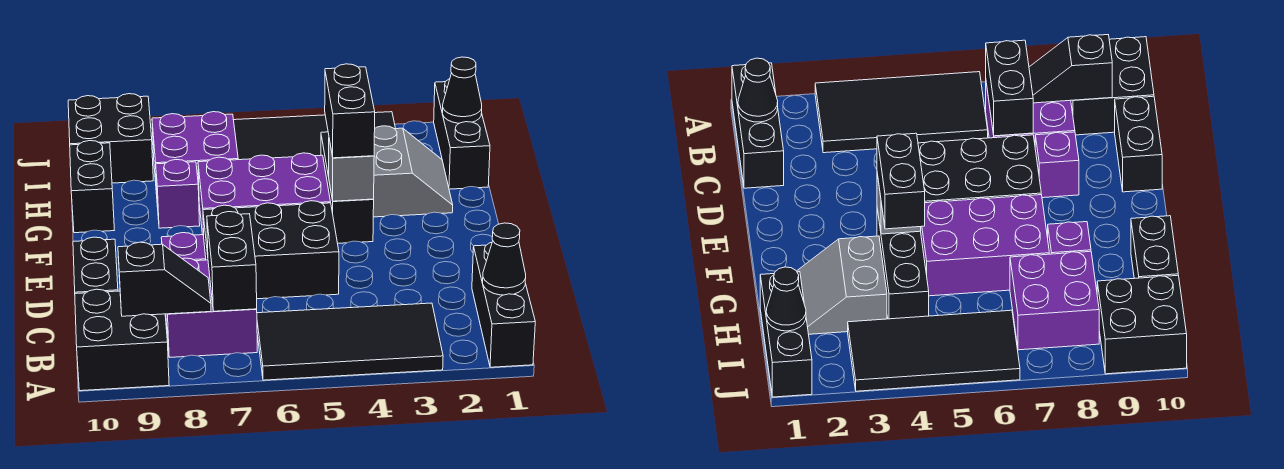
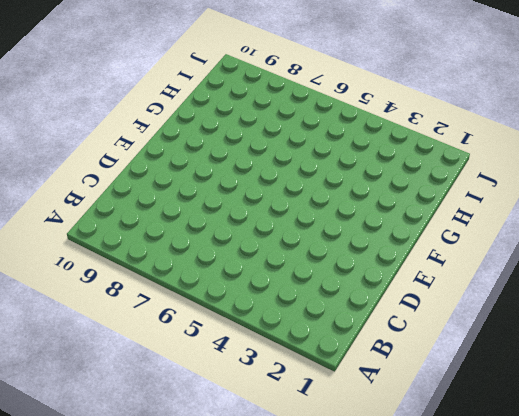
none -> black brick A1:C1 level 1
none -> black tile A3:B6 level 1
none -> black brick A9:B10 level 1

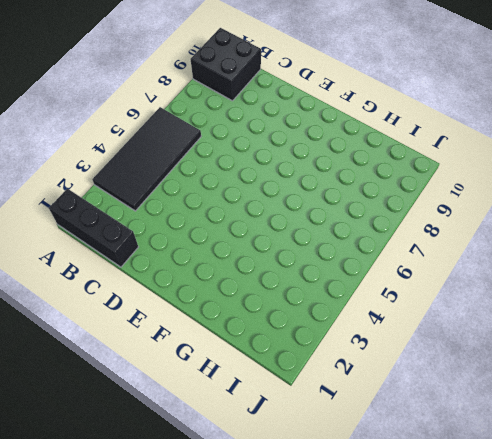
none -> purple brick B7:C8 level 1
none -> black brick C10:D10 level 1
none -> black brick D5:E7 level 1

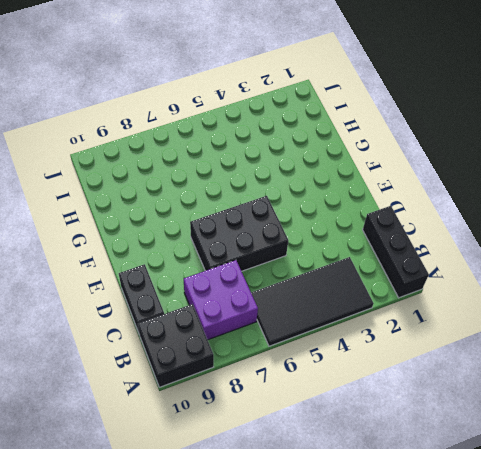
none -> purple brick D8 level 1
none -> black brick F4:H4 level 1
none -> purple brick F5:G7 level 1

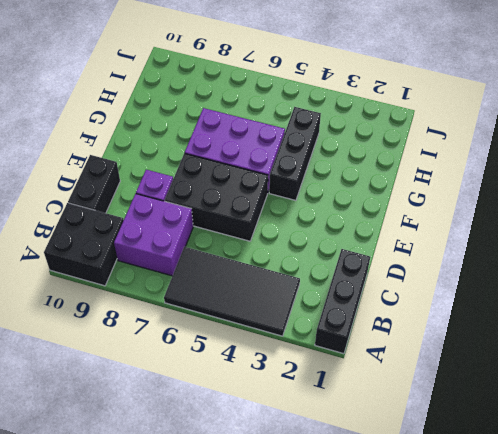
none -> grey slope G2:H3 level 1 top 3
none -> purple brick G8 level 1
none -> black brick G10:H10 level 1

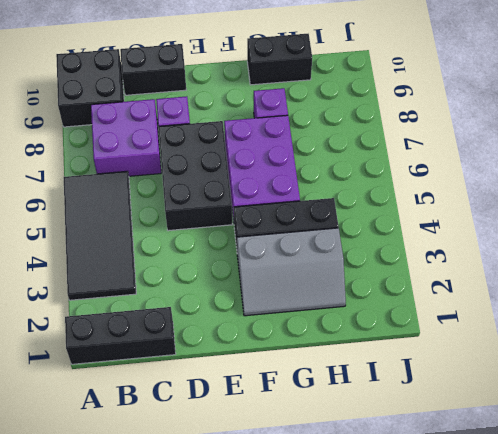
grey slope F2:H3 level 1 top 3 -> grey slope G2:H3 level 1 top 3
none -> black brick H1:J1 level 1
none -> purple brick H7:I8 level 1
none -> black tile I3:J6 level 1

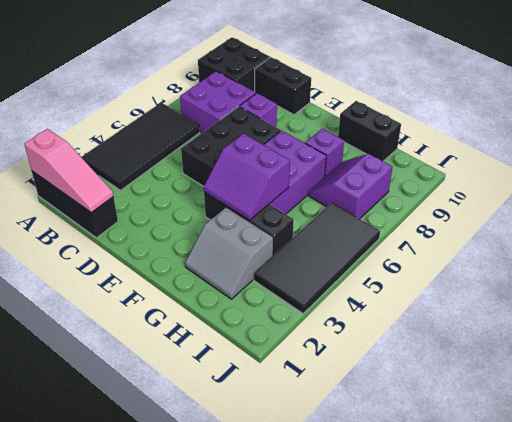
pink slope A1:C1 level 2 top A -> black cone B1 level 2
purple slope F4:G5 level 2 top 5 -> grey brick F4 level 2
purple slope H7:I8 level 1 top I -> purple brick H7:I8 level 1
none -> black brick H1:J1 level 1
none -> black brick I9:J10 level 1
none -> black brick B7:C7 level 2

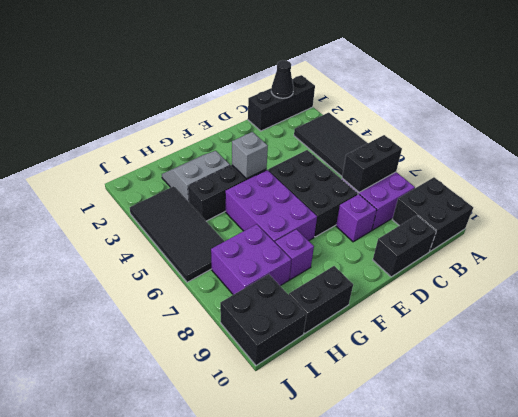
none -> black brick H1:J1 level 1
none -> black slope B8:B9 level 2 top 9
none -> black cone I1 level 2

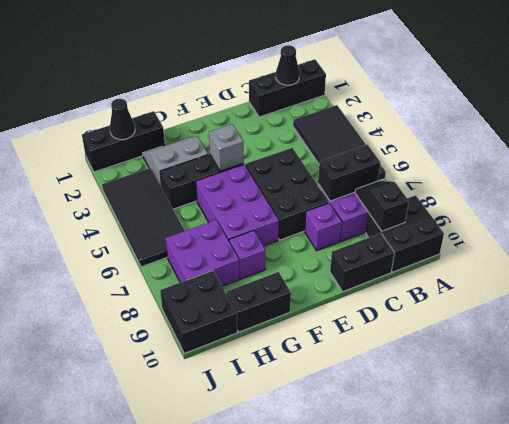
none -> black brick F4:G4 level 3

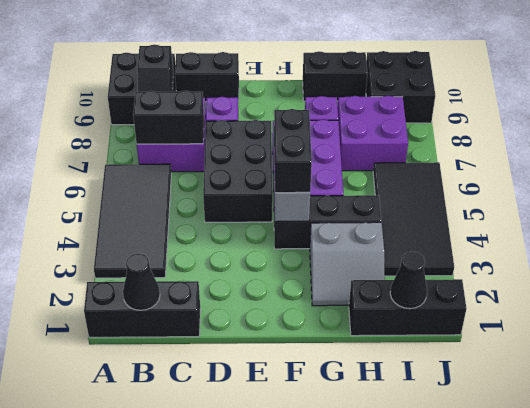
black brick F4:F5 level 3 -> black brick F4:G4 level 3

